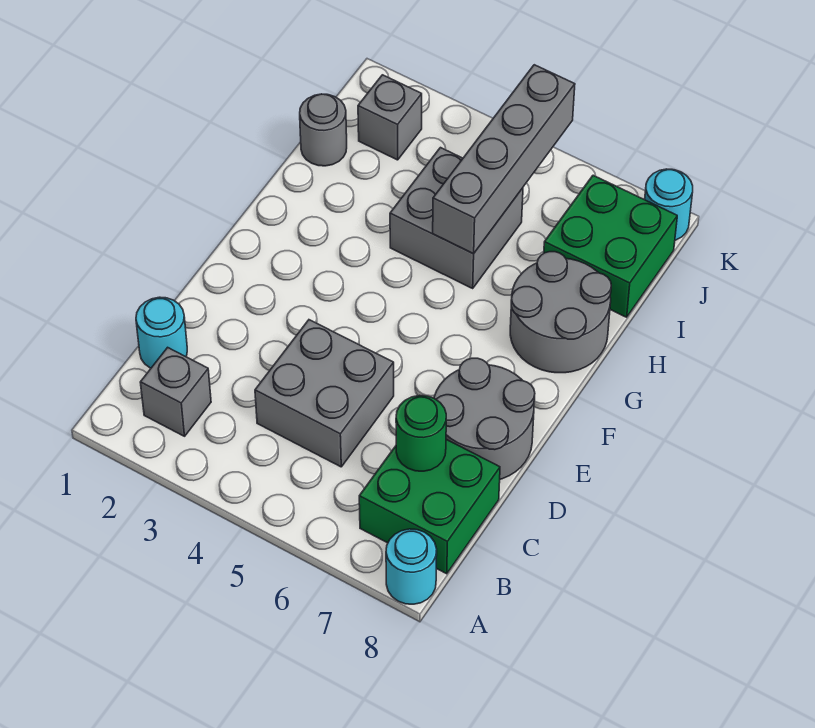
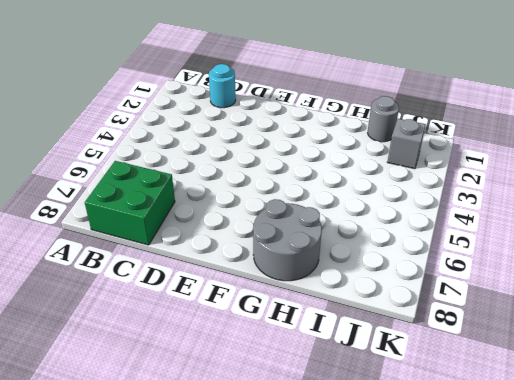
none -> cyan round brick A8 level 1
none -> grey brick B2 level 1
none -> grey brick C4:D5 level 1

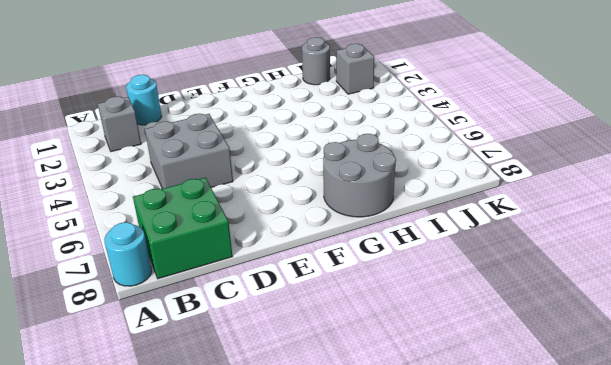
none -> grey round brick D7:E8 level 1
none -> grey brick H4:I5 level 1
none -> green brick I7:J8 level 1

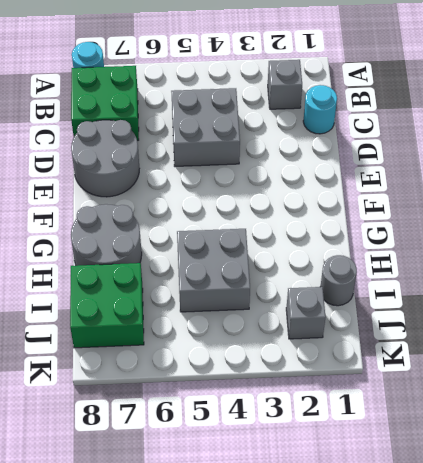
none -> cyan round brick K8 level 1
none -> green round brick C7 level 2
none -> grey brick H5:K5 level 2

